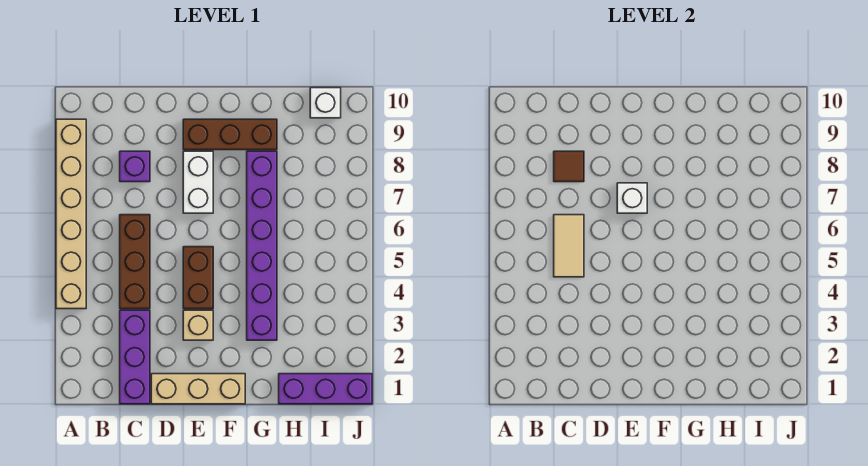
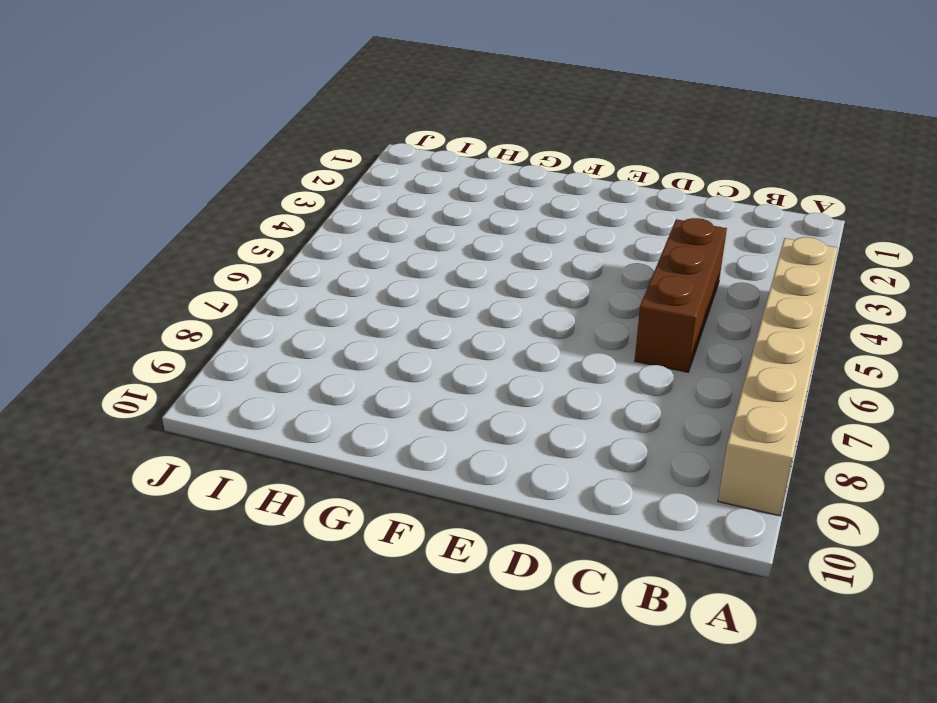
none -> purple brick C1:C3 level 1
none -> purple brick C8 level 1
none -> tan brick D1:F1 level 1

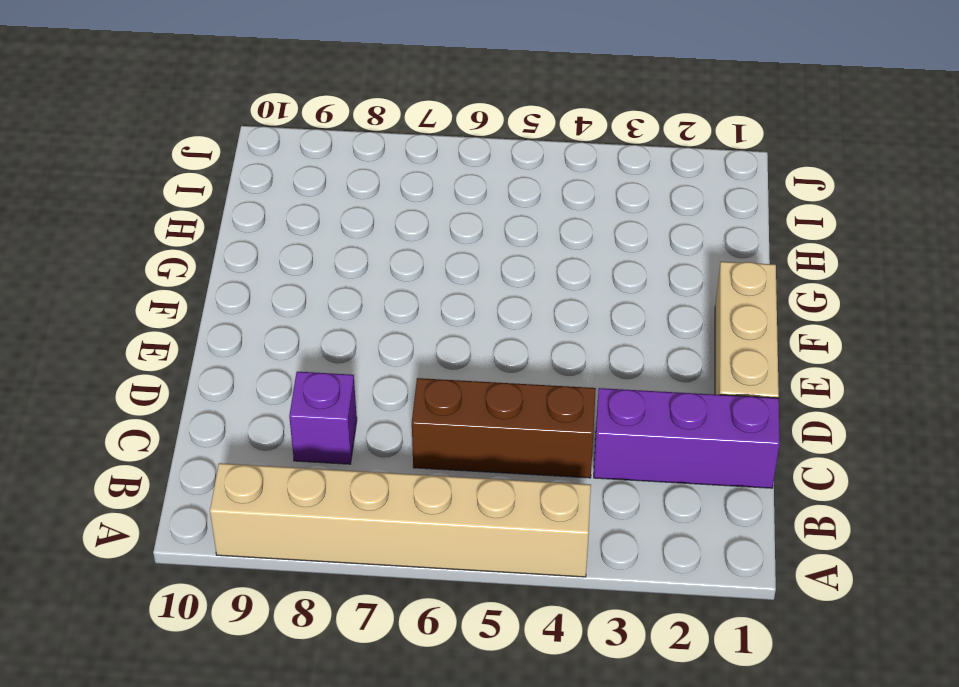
none -> tan brick E3 level 1
none -> brown brick E4:E5 level 1
none -> white brick E7:E8 level 1

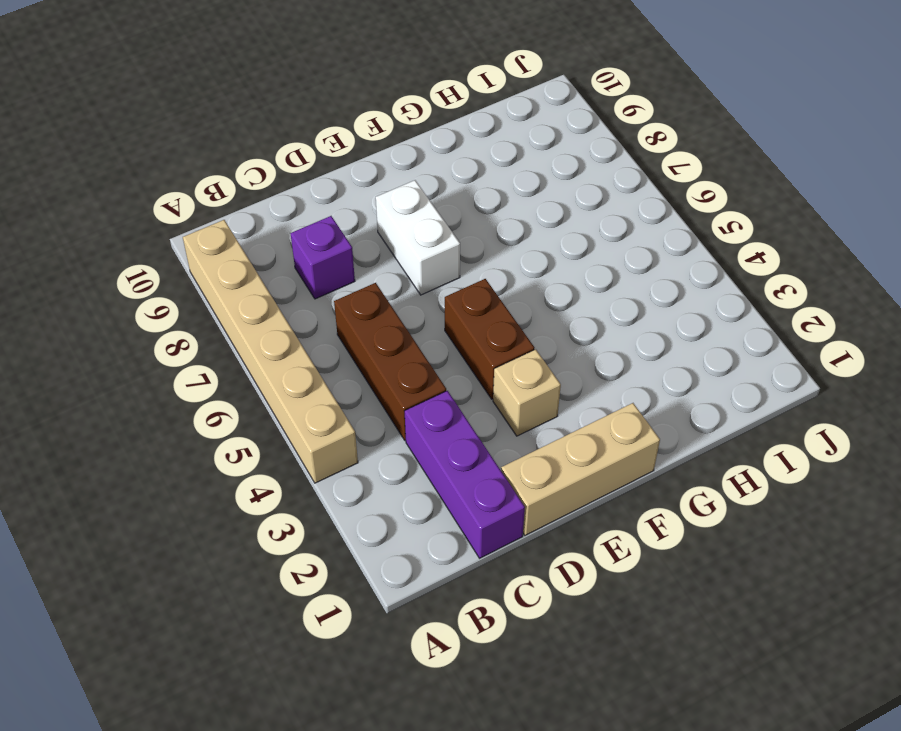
none -> brown brick E9:G9 level 1
none -> purple brick G3:G8 level 1
none -> purple brick H1:J1 level 1

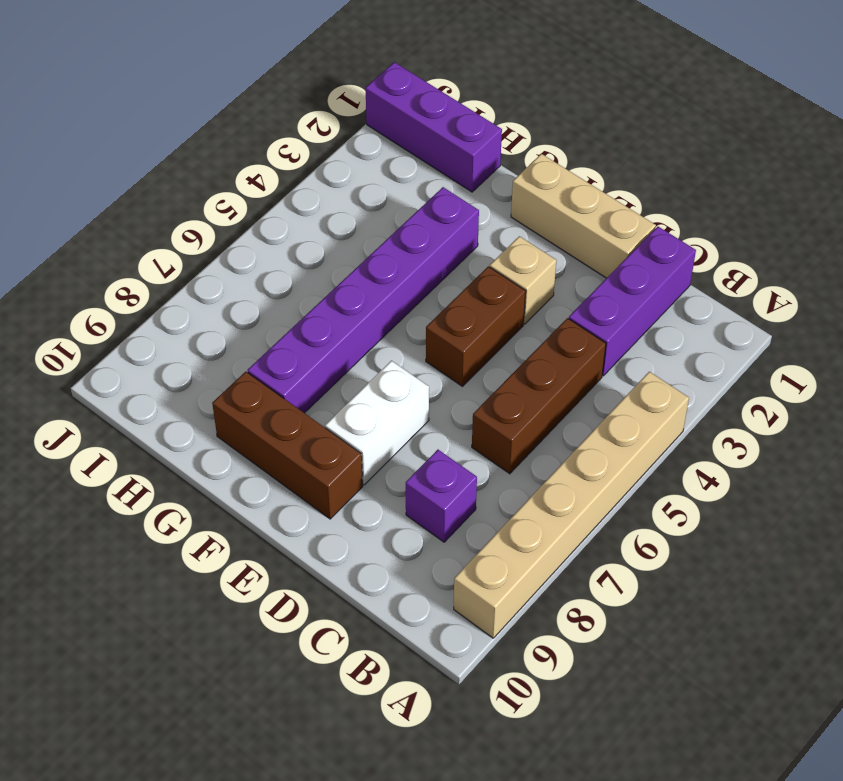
none -> white brick I10 level 1
none -> tan tile C5:C6 level 2
none -> brown tile C8 level 2

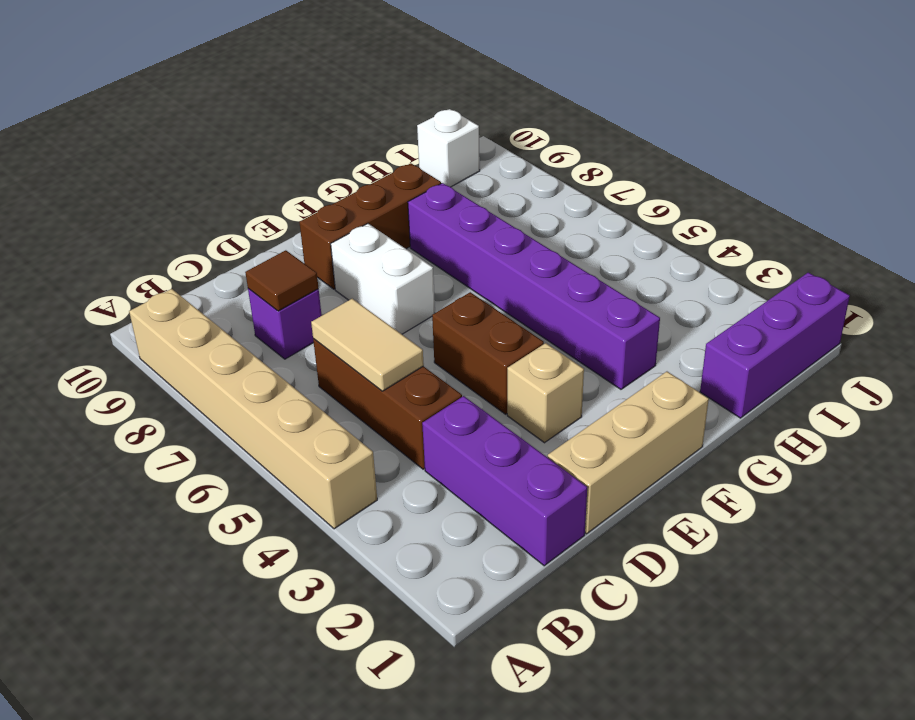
none -> white brick E7 level 2

